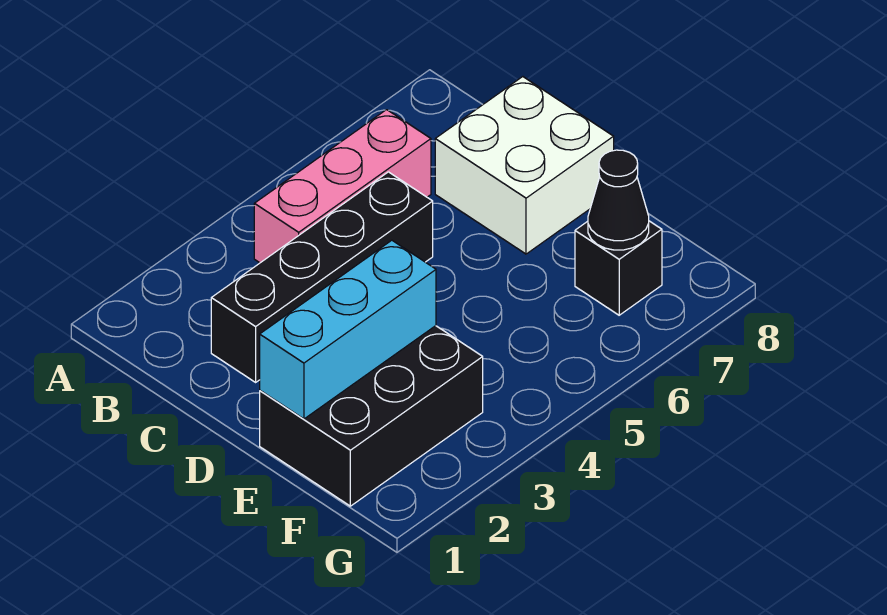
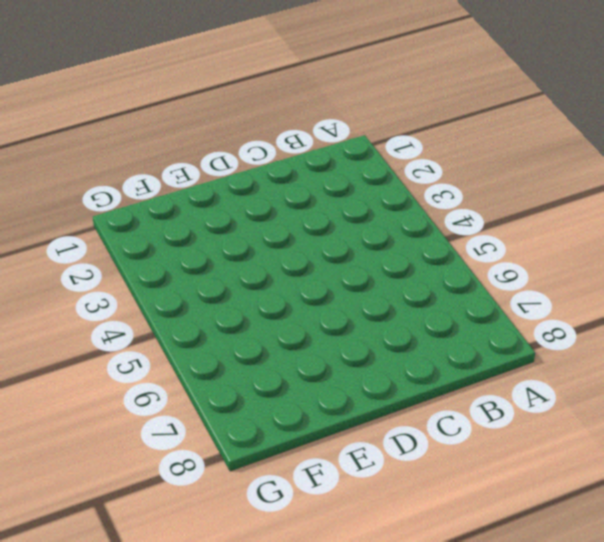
none -> pink brick B4:B6 level 1
none -> black brick C2:C5 level 1

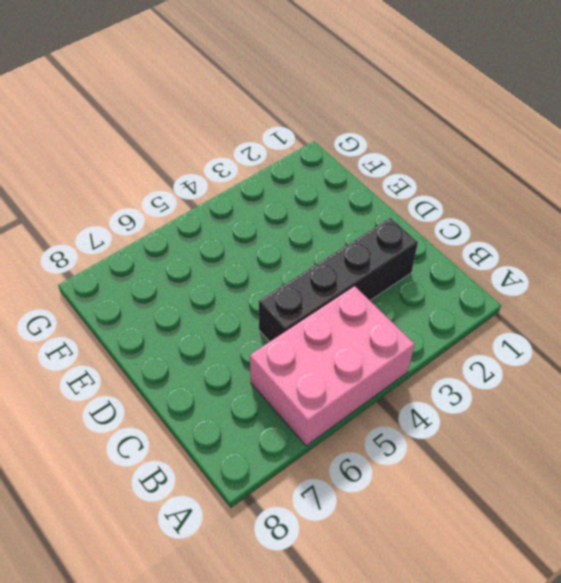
pink brick A4:B6 level 1 -> pink brick B4:B6 level 1
none -> white brick C7:D8 level 1
none -> black brick E1:F3 level 1

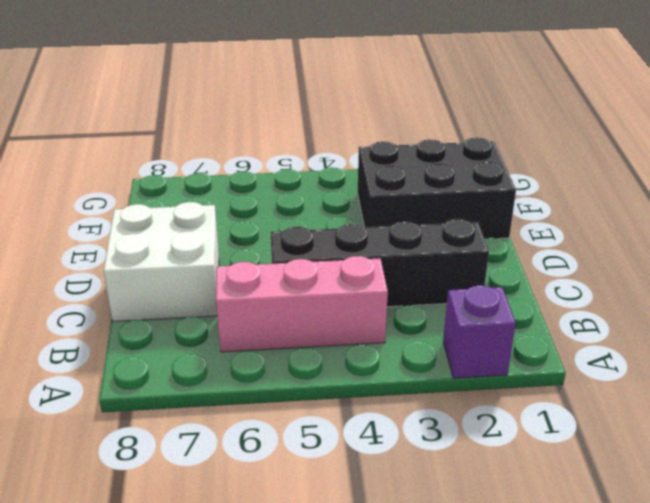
purple brick A2 level 1 -> none
none -> black brick F7 level 1
none -> cyan brick E1:E3 level 2

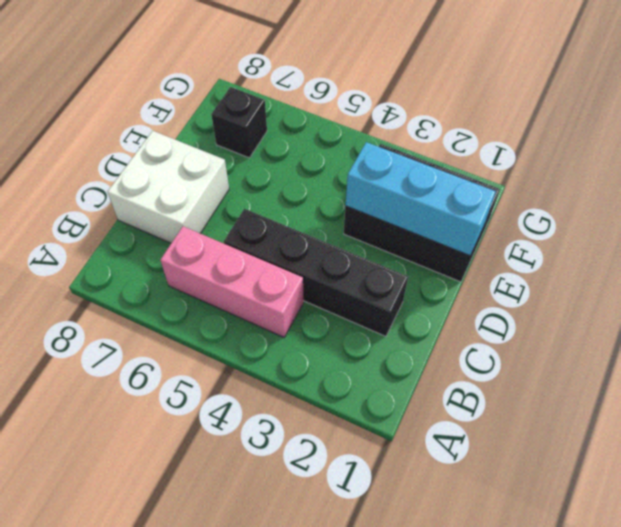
none -> black cone F7 level 2

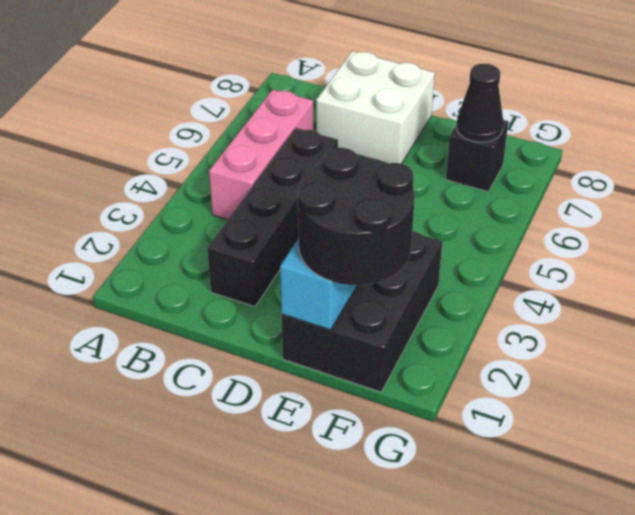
black round brick E1:F2 level 3 -> none

